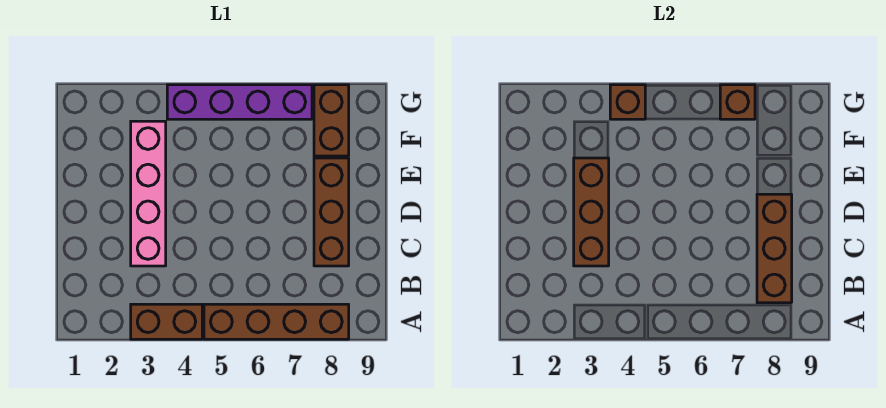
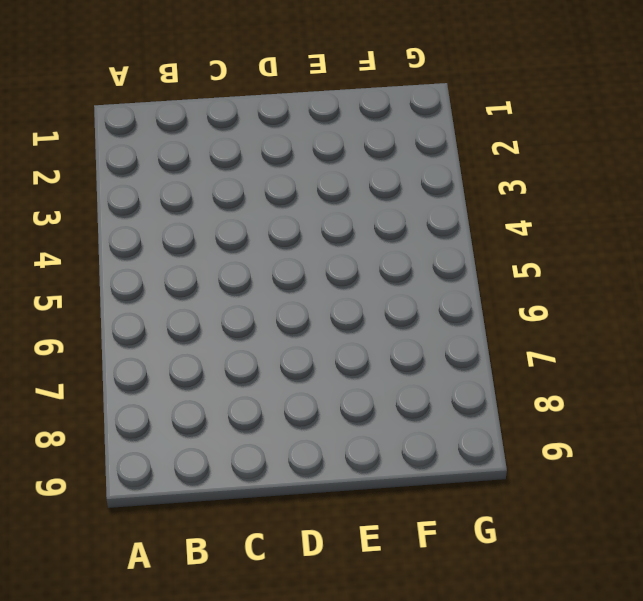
none -> brown brick A3:A4 level 1
none -> brown brick A5:A8 level 1

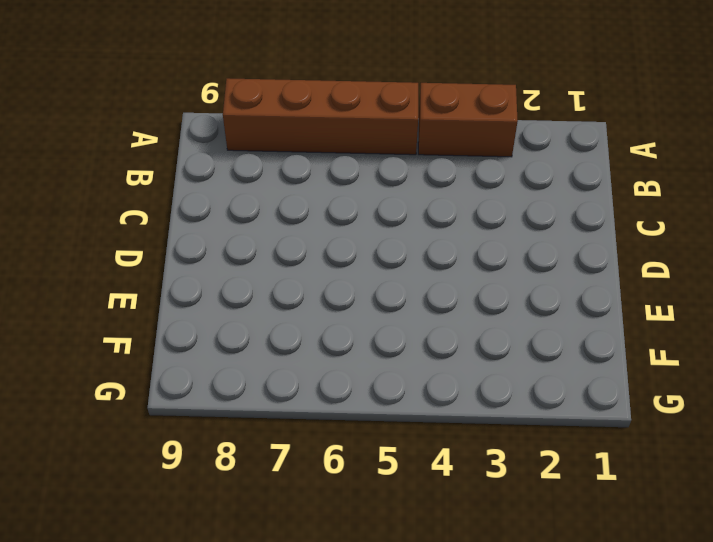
none -> pink brick C3:F3 level 1
none -> brown brick C8:E8 level 1

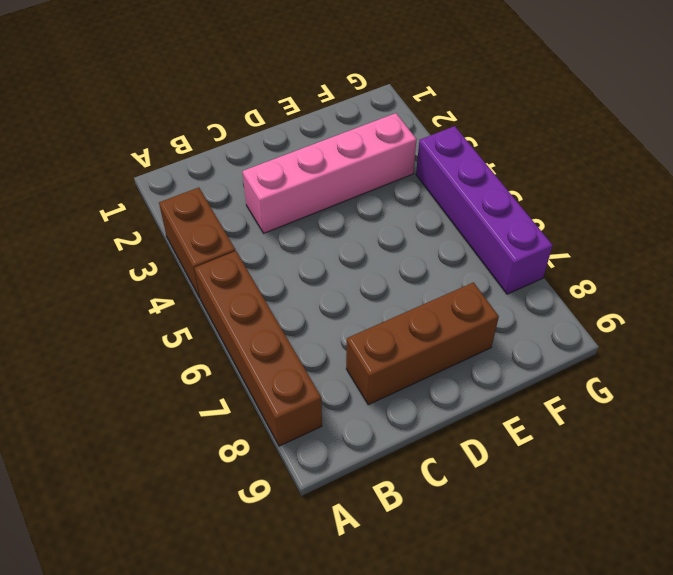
none -> brown brick F8:G8 level 1
none -> brown brick B8:D8 level 2

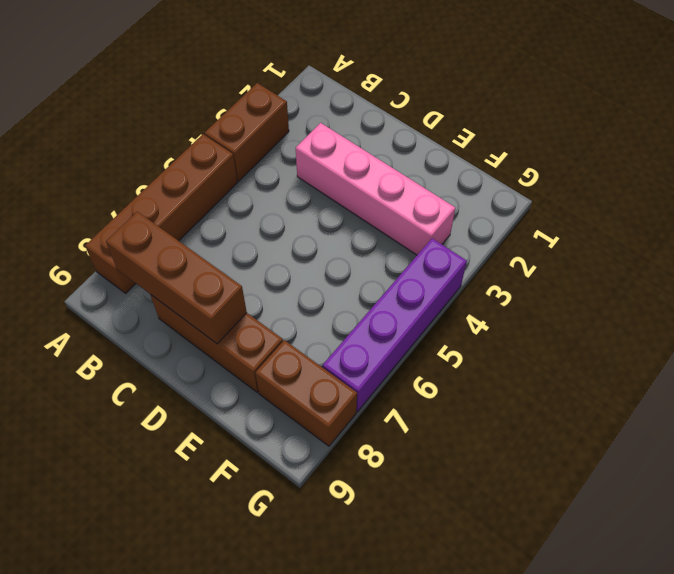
none -> brown brick C3:E3 level 2
none -> brown brick G4 level 2

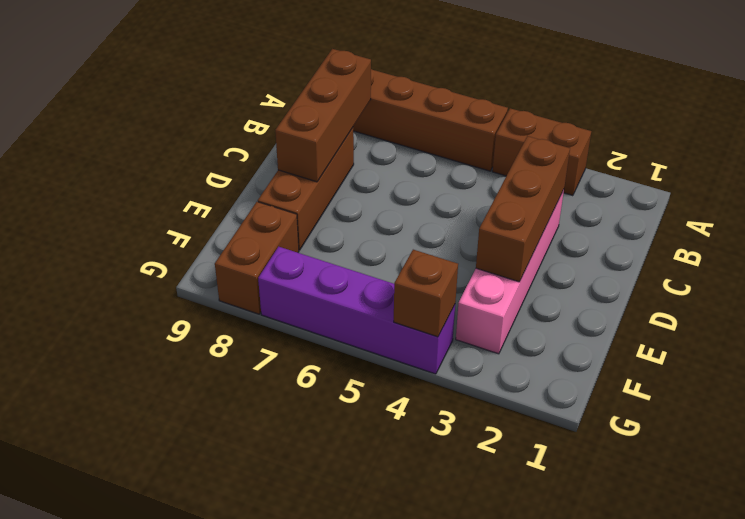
none -> brown brick G7 level 2

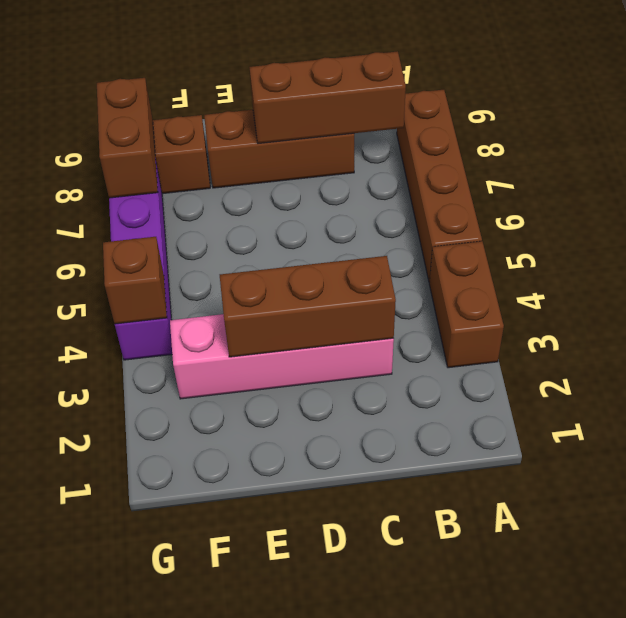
brown brick G7:G8 level 2 -> brown brick G7 level 2

